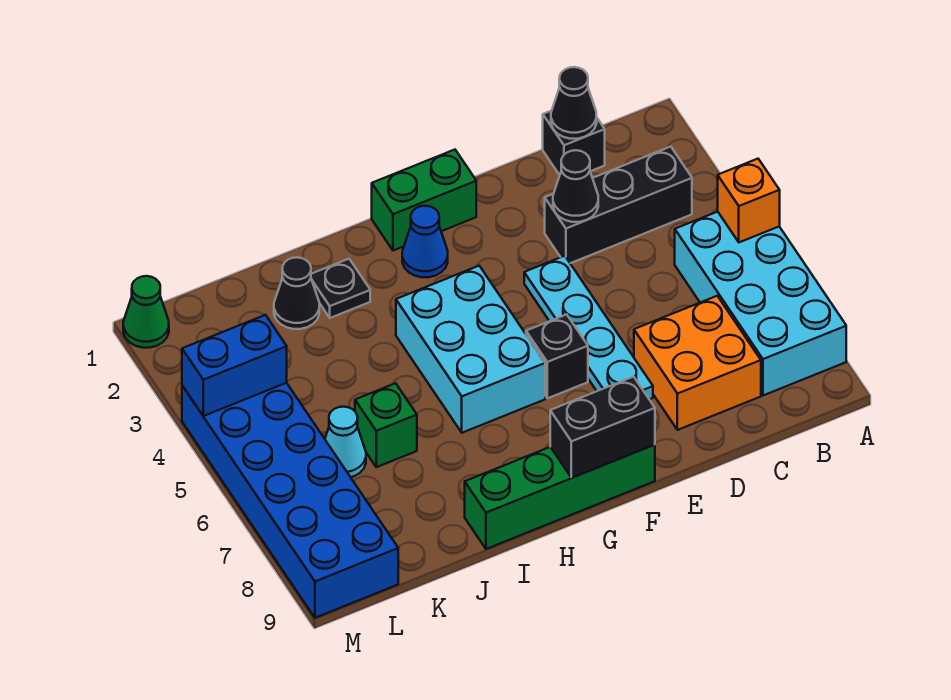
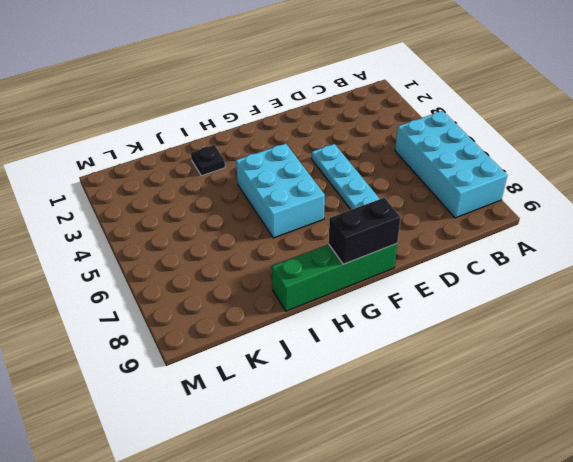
none -> black brick B3:D3 level 1
none -> black brick C1 level 1
none -> orange brick C7:D8 level 1

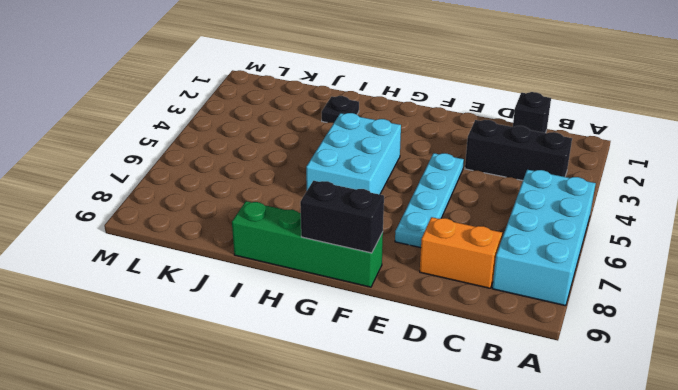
orange brick C8:D8 level 1 -> orange brick C7:D8 level 1
none -> green brick F1:G1 level 1
none -> black brick F6 level 1
none -> blue cone G2 level 1

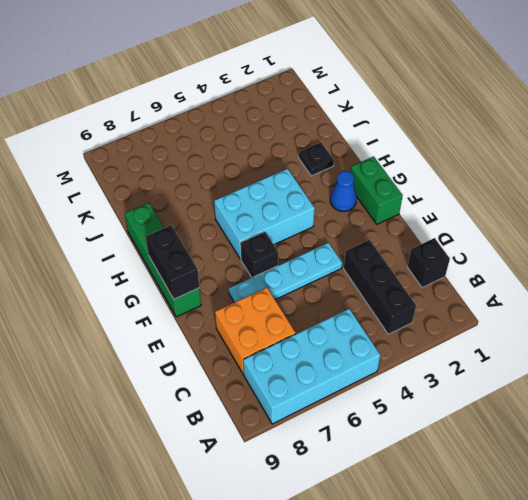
none -> black cone J2 level 1
none -> green brick J6 level 1
none -> cyan cone K6 level 1

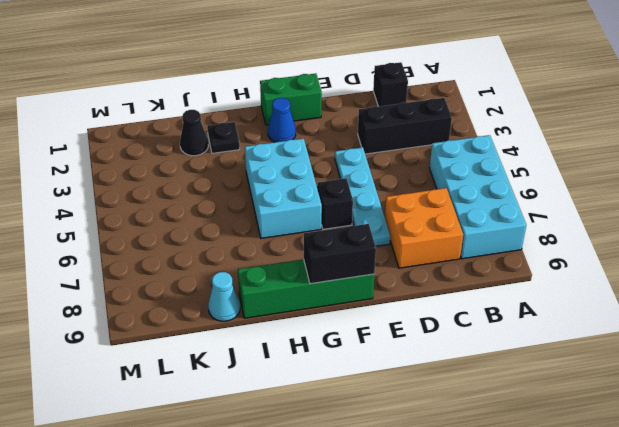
cyan cone J9 level 1 -> cyan cone K6 level 1
none -> green brick J6 level 1
none -> blue brick L4:M9 level 1
none -> green cone M1 level 1

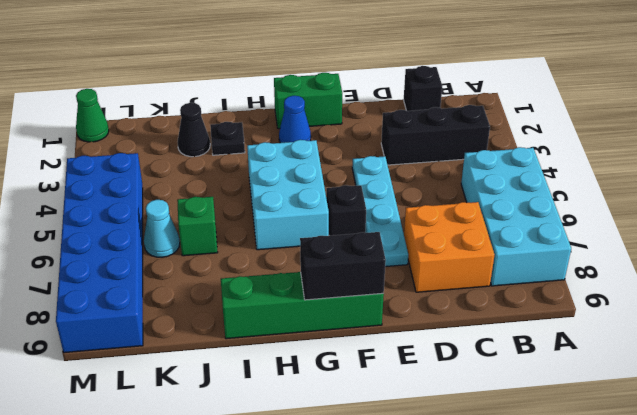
none -> orange brick A5 level 2
none -> black cone C1 level 2
none -> black cone D3 level 2

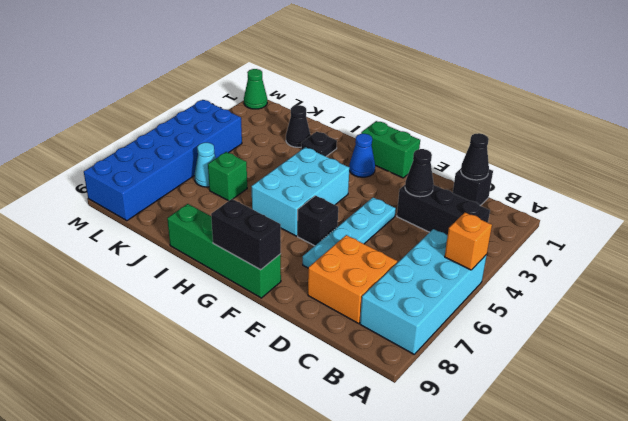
none -> blue brick L4:M4 level 2

